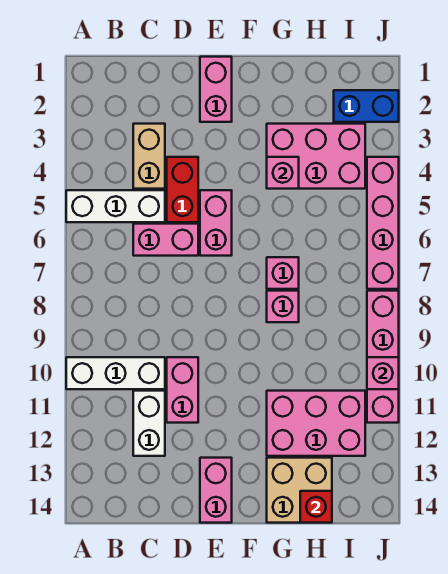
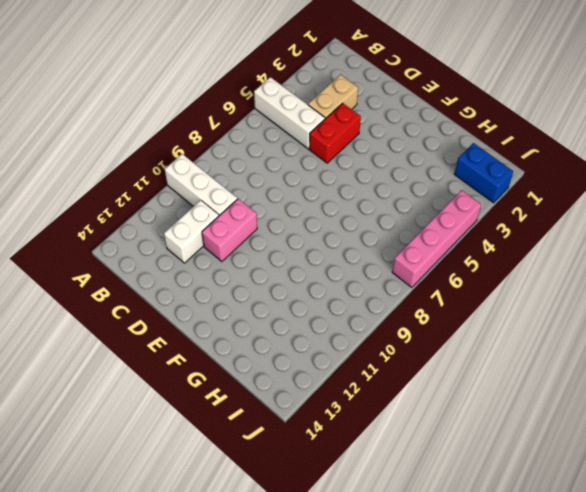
none -> pink brick C6:D6 level 1
none -> pink brick E1:E2 level 1
none -> pink brick E5:E6 level 1

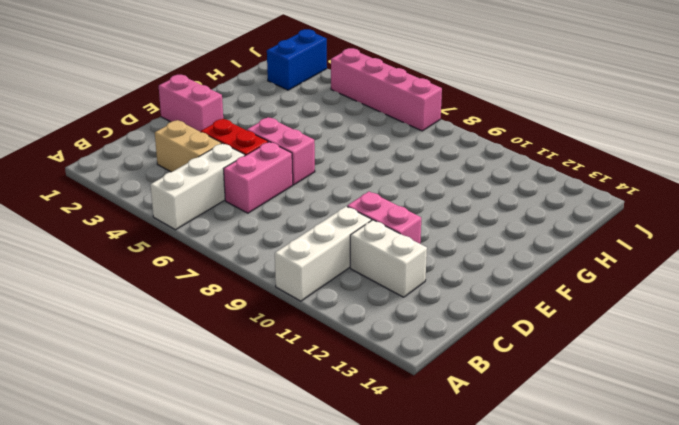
none -> pink brick E13:E14 level 1
none -> pink brick G3:I4 level 1
none -> pink brick G7 level 1

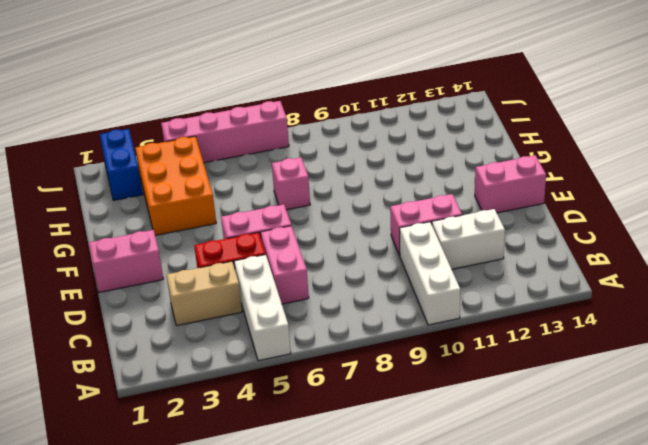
orange brick G3:I4 level 1 -> pink brick G3:I4 level 1
none -> pink brick G8 level 1
none -> pink brick G11:I12 level 1
none -> tan brick G13:H14 level 1

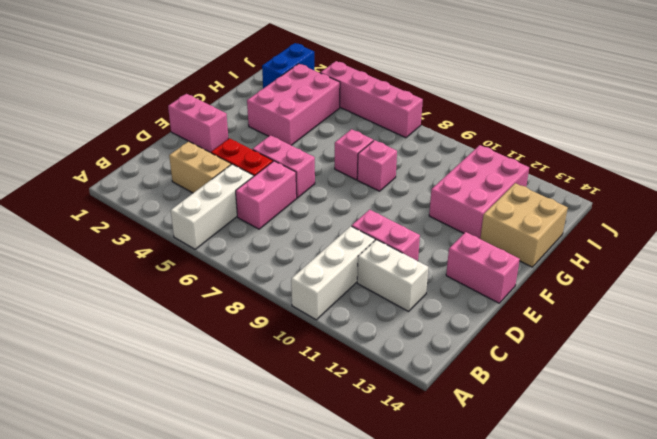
none -> pink brick J8:J11 level 1
none -> pink brick G4 level 2
none -> red brick H14 level 2

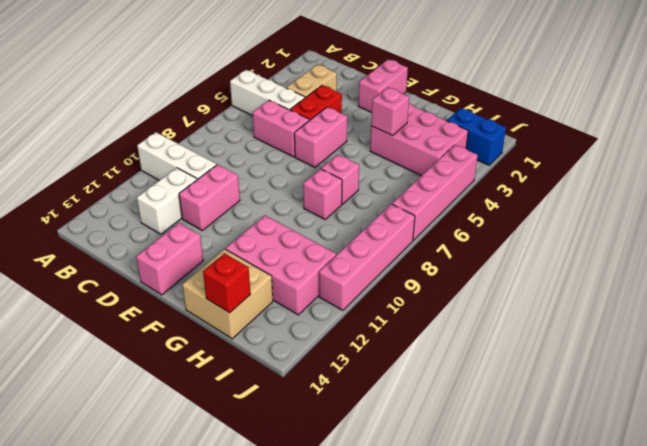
none -> pink brick J10 level 2

